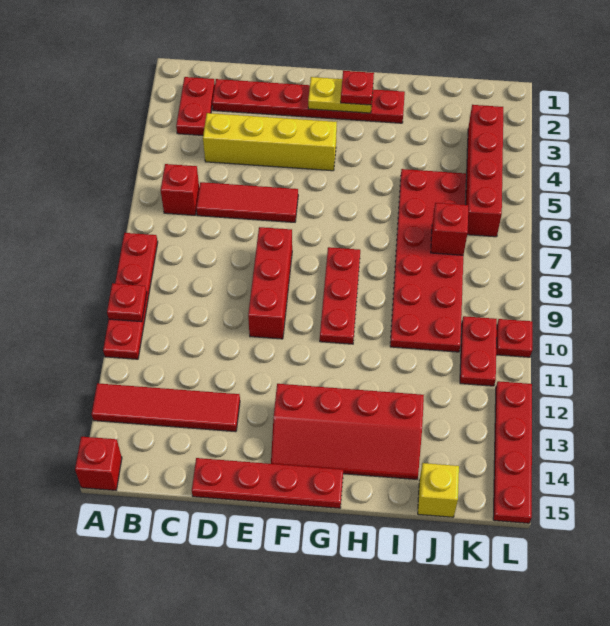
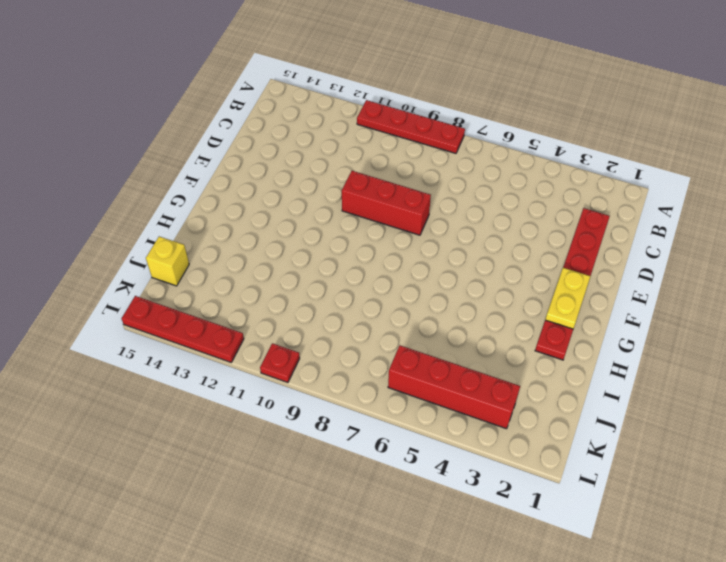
none -> red tile A13:D13 level 1
none -> red brick A15 level 1
none -> red plate B2:B3 level 1

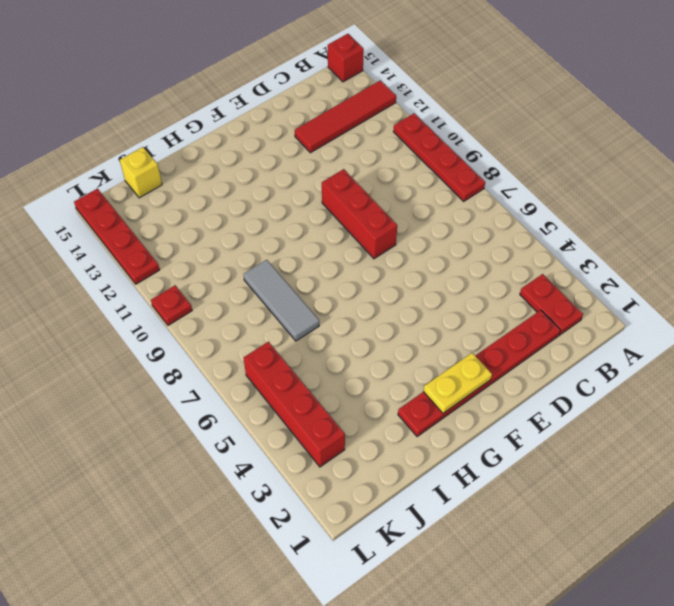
grey tile I7:I9 level 1 -> red plate I5:J10 level 1
none -> red brick B6 level 1
none -> yellow brick C4:F4 level 1
none -> red tile C6:E6 level 1

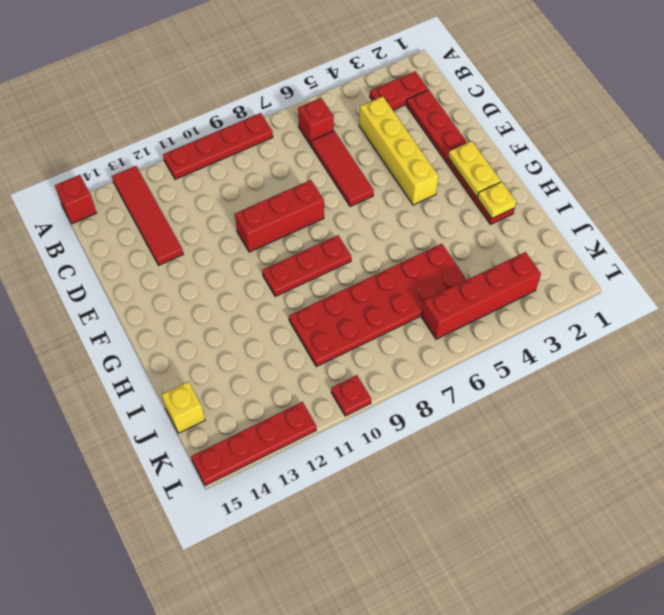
yellow plate H2 level 2 -> none
none -> red plate D15:G15 level 1
none -> red slope F13:I14 level 1 top 13
none -> red plate K10:K11 level 1

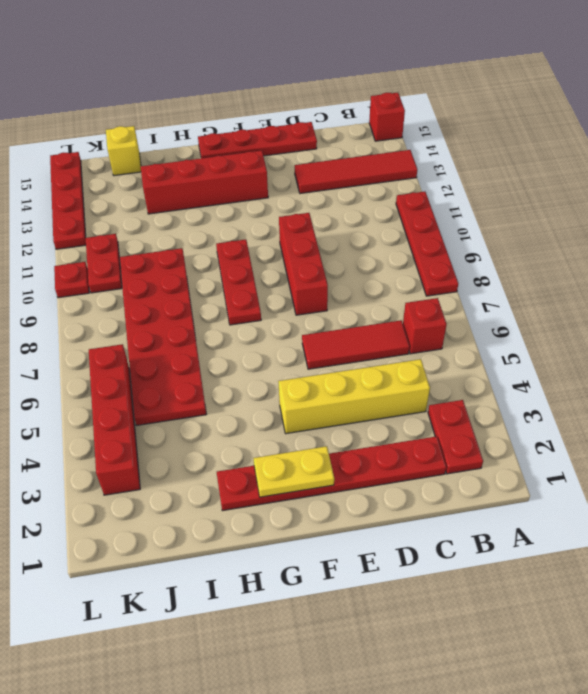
none -> red plate A10 level 2
none -> red brick J7 level 2
none -> red plate G2 level 3

